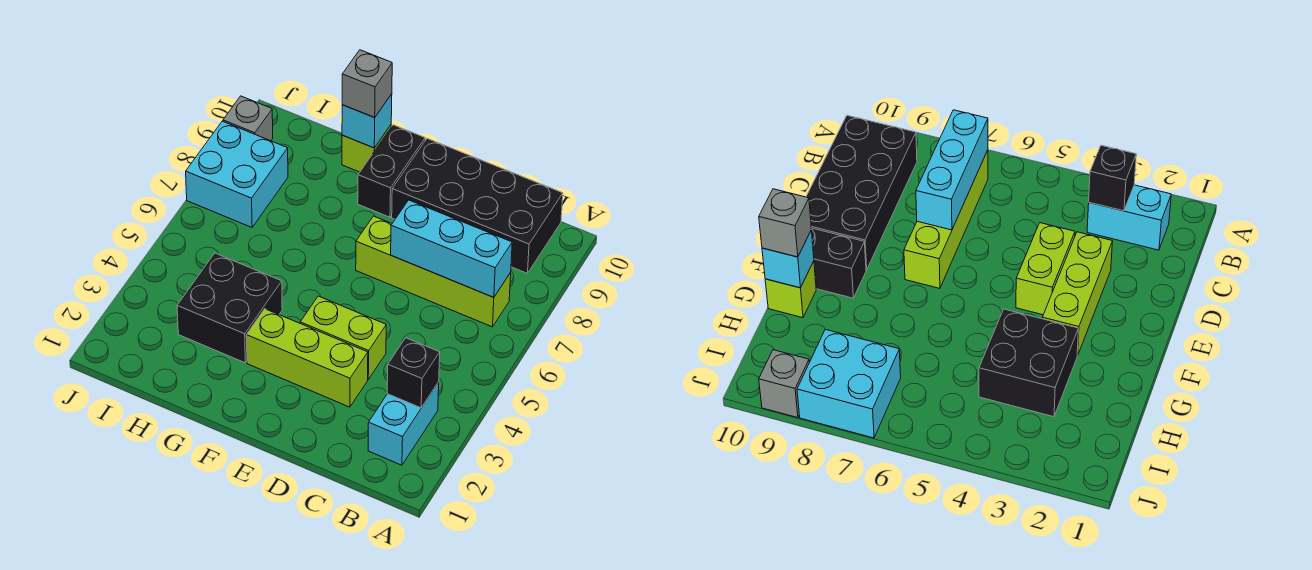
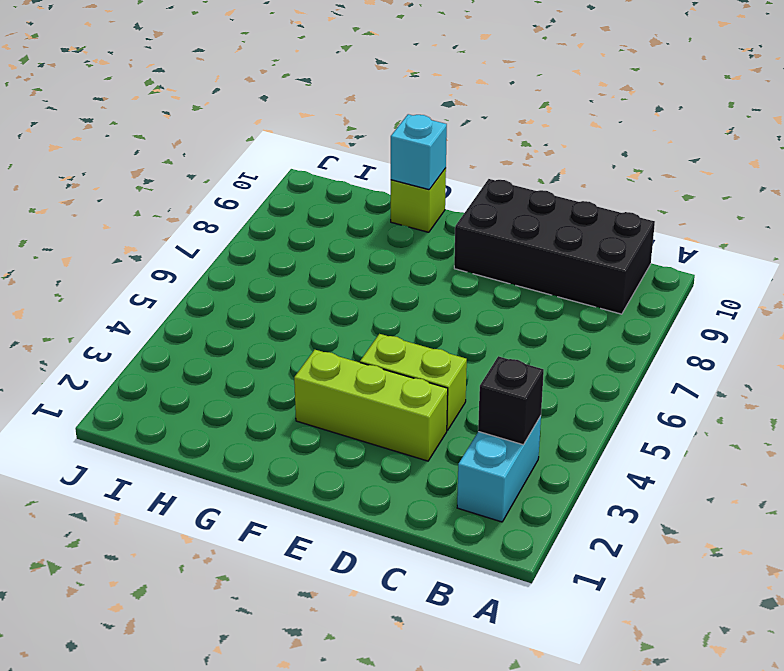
none -> lime brick B7:E7 level 1
none -> black brick F9:F10 level 1
none -> black brick G3:H4 level 1

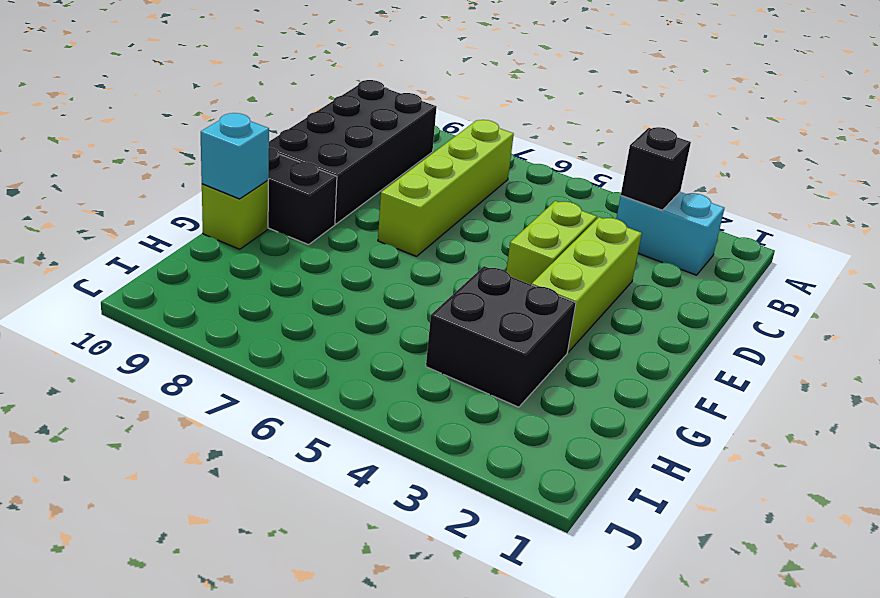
none -> cyan brick I7:J8 level 1
none -> grey brick J9 level 1
none -> cyan brick B7:D7 level 2

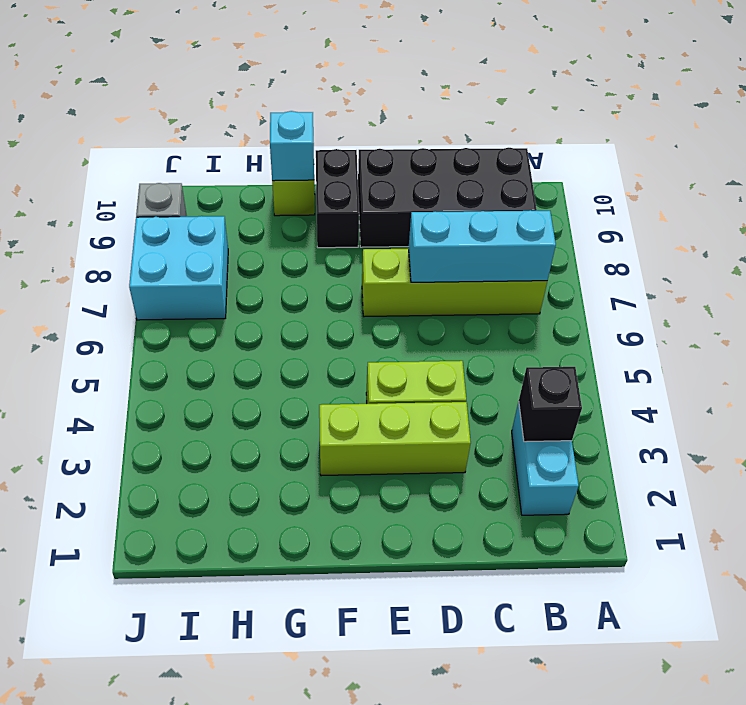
none -> black brick G3:H4 level 1
none -> grey brick G10 level 3

